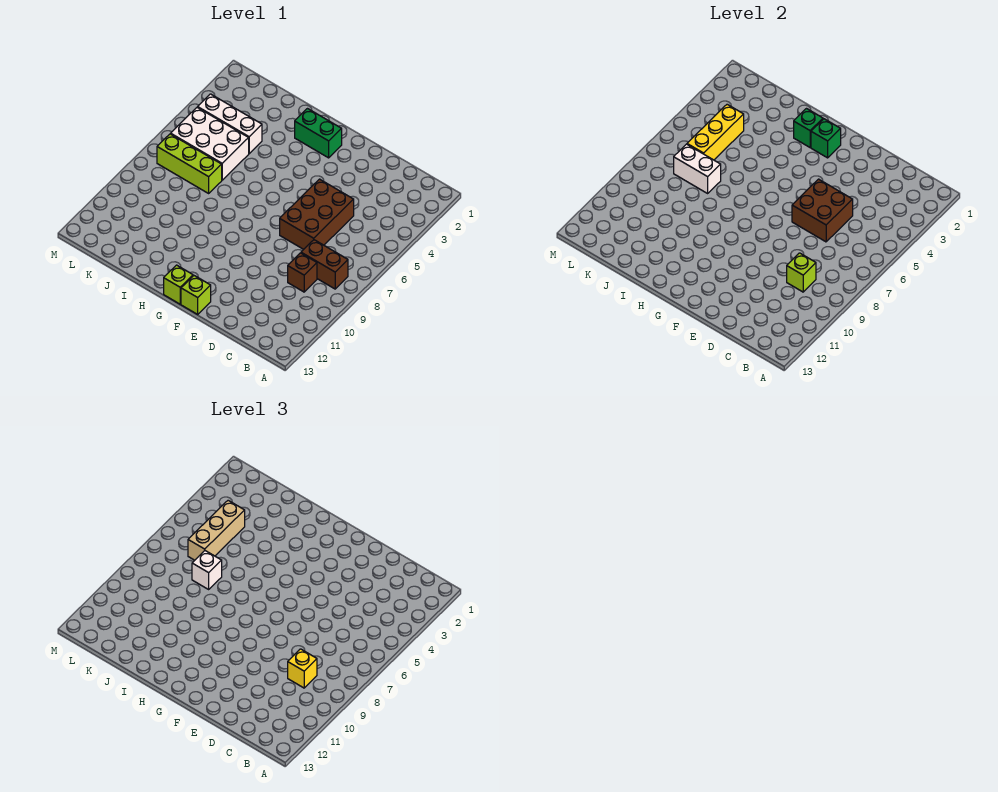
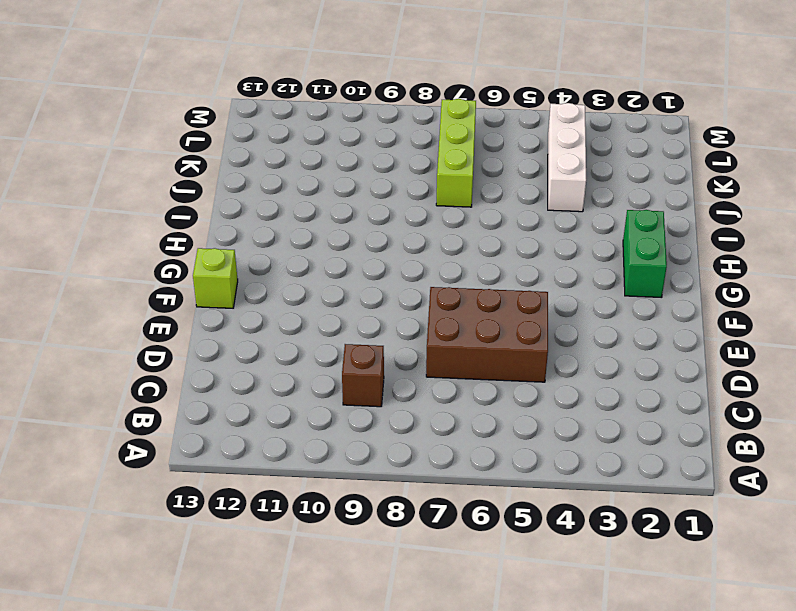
none -> brown brick B8:C8 level 1
none -> lime brick G13 level 1
none -> white brick J5:L6 level 1

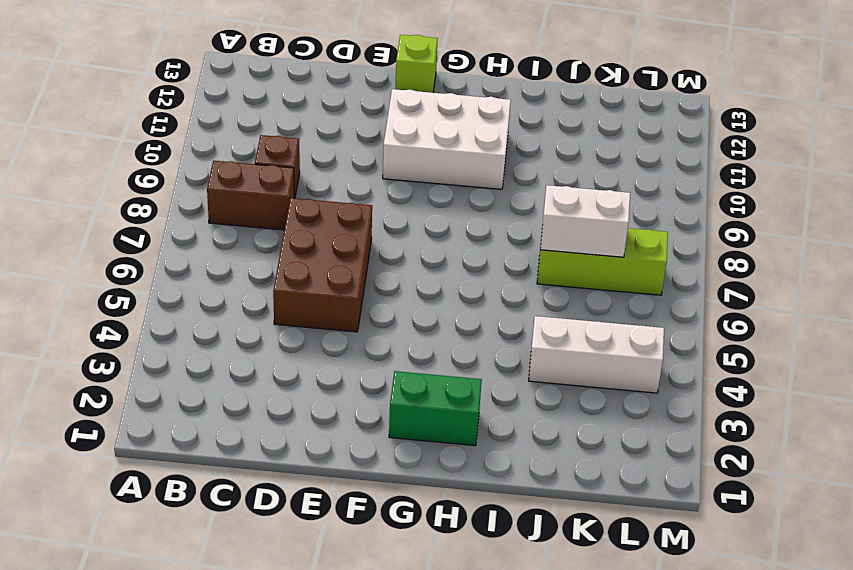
white brick F10:H11 level 1 -> white brick J5:L6 level 1
none -> lime brick G13 level 1
none -> lime brick C9 level 2
none -> brown brick D5:E6 level 2

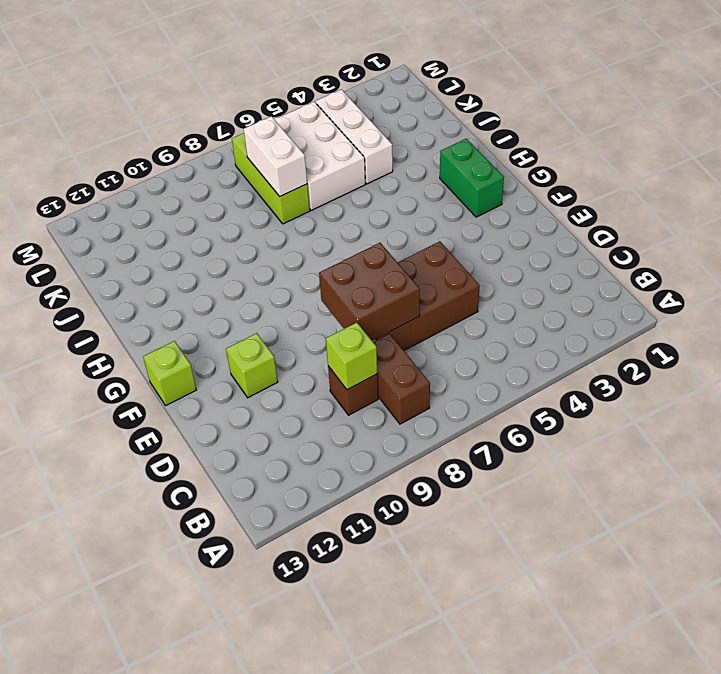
brown brick D7:E8 level 2 -> brown brick D5:E6 level 2
lime brick E11 level 1 -> lime brick G13 level 1
none -> green brick G2 level 2
none -> green brick H2 level 2
none -> yellow brick K4:K6 level 2

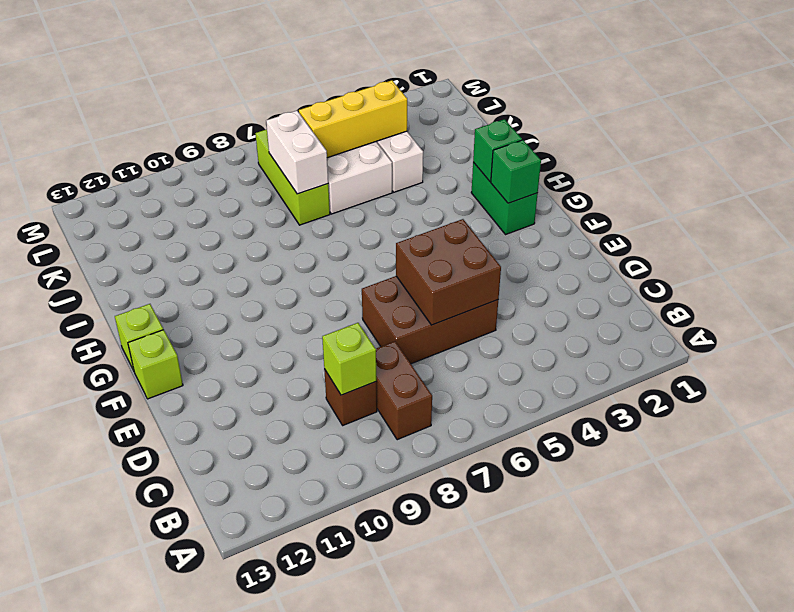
none -> yellow brick C9 level 3
none -> white brick J7 level 3
none -> tan brick K4:K6 level 3

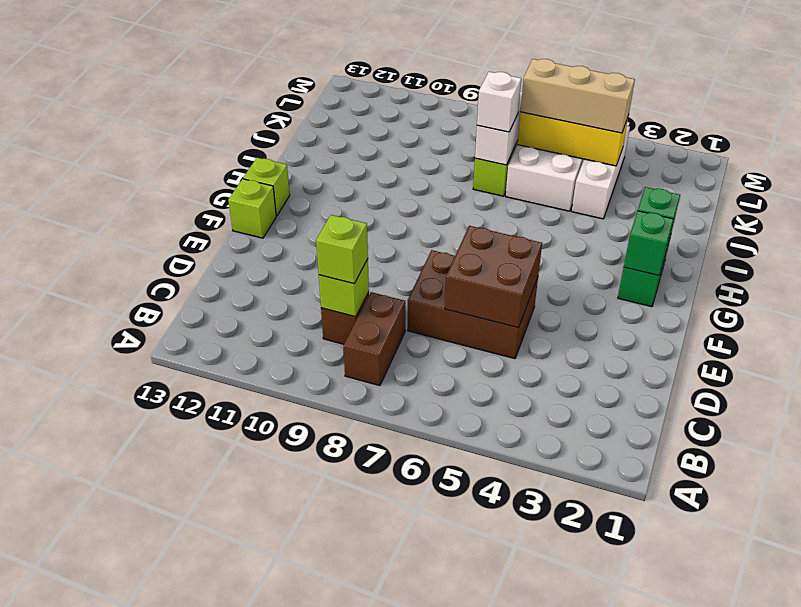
lime brick C9 level 3 -> yellow brick C9 level 3

